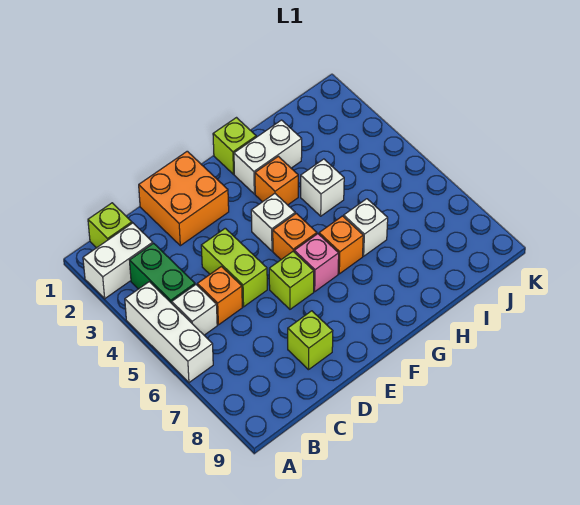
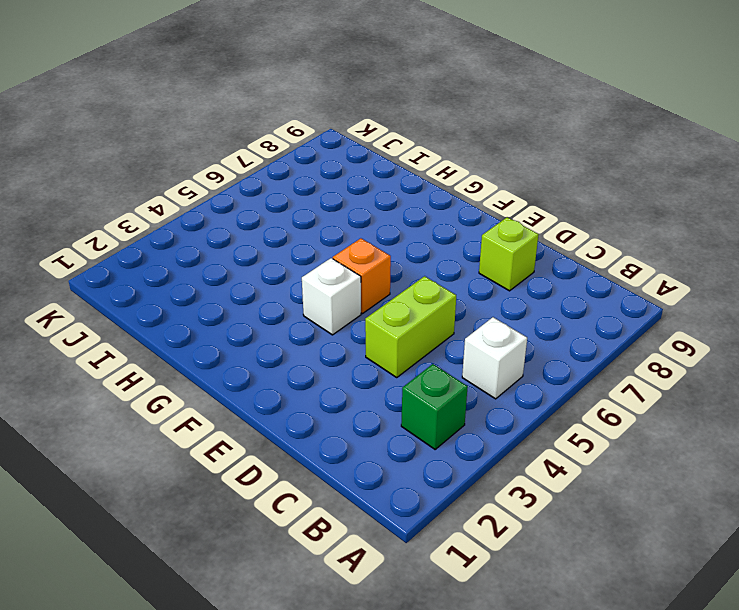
green brick B3 level 1 -> green brick B3:B4 level 1
none -> white brick A2:B2 level 1
none -> white brick A4:A6 level 1
none -> lime brick B1 level 1

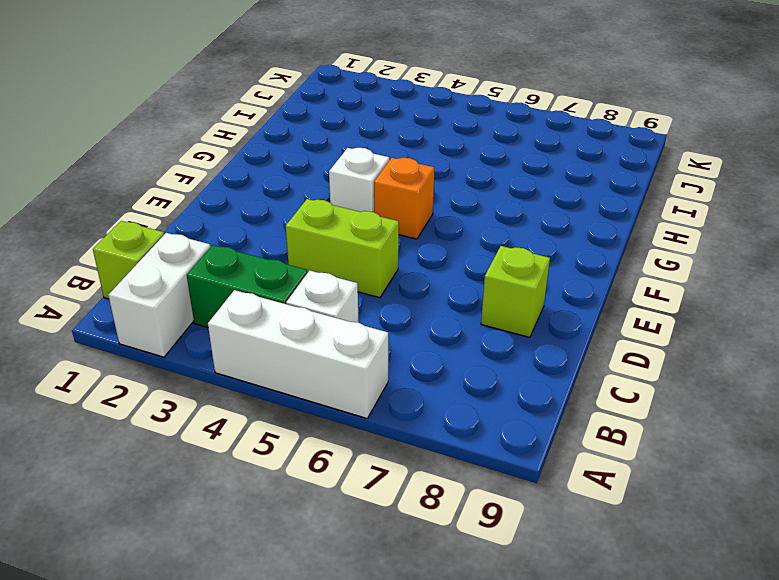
none -> orange brick C5 level 1
none -> orange brick D1:E2 level 1
none -> lime brick E6 level 1

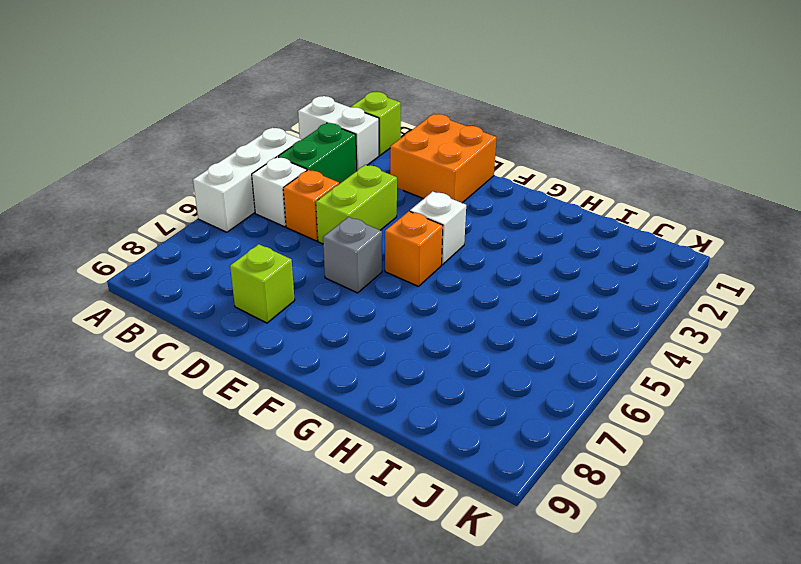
grey brick E6 level 1 -> lime brick E6 level 1
none -> pink brick F6 level 1
none -> lime brick G1 level 1
none -> white brick G2:H2 level 1

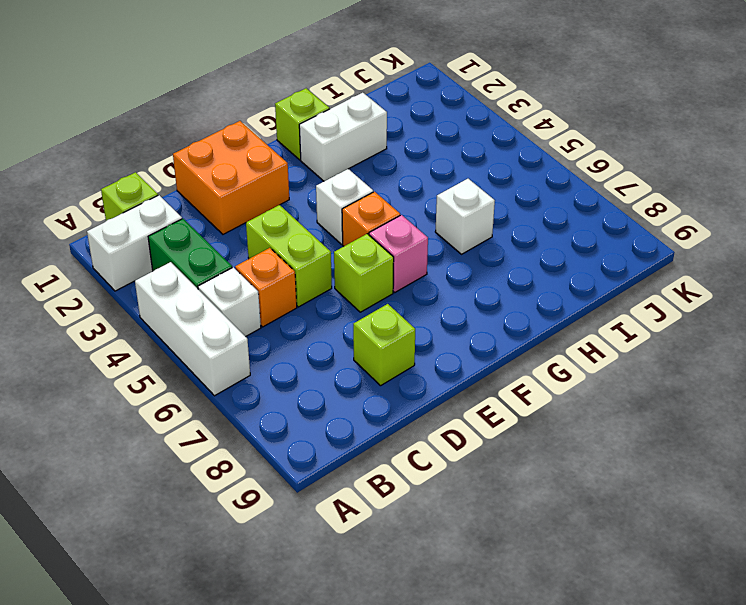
none -> orange brick G3 level 1
none -> orange brick G6 level 1
none -> white brick H4 level 1

